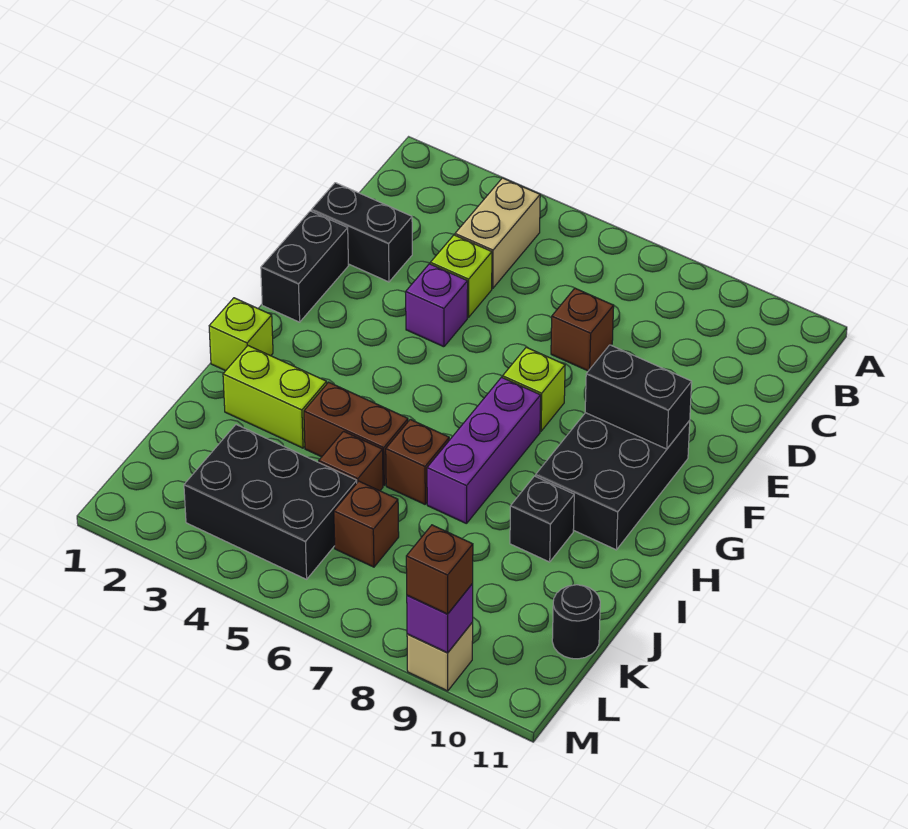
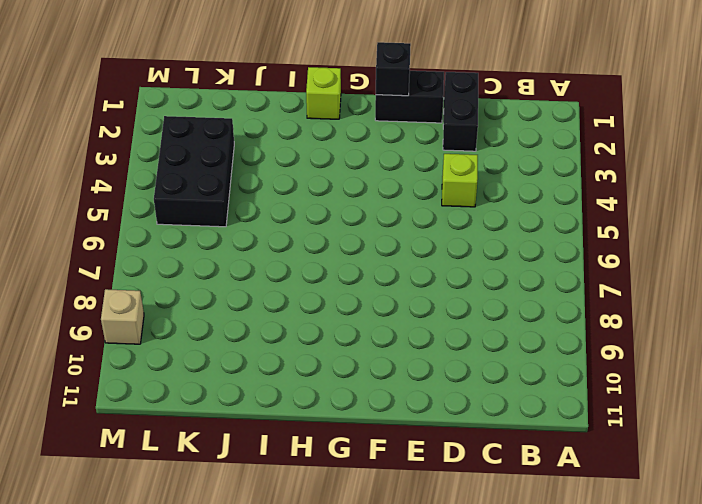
black brick F1 level 2 -> black brick I9 level 1
none -> tan brick B4:C4 level 1
none -> brown brick D7 level 1
none -> purple brick E4 level 1

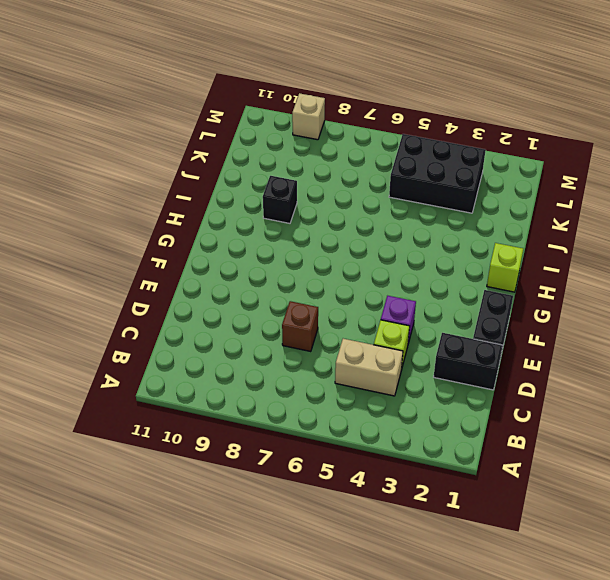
tan brick C4:C5 level 1 -> tan brick B4:C4 level 1
none -> lime brick F7 level 1
none -> black brick F9:H10 level 1
none -> purple brick G7:I7 level 1

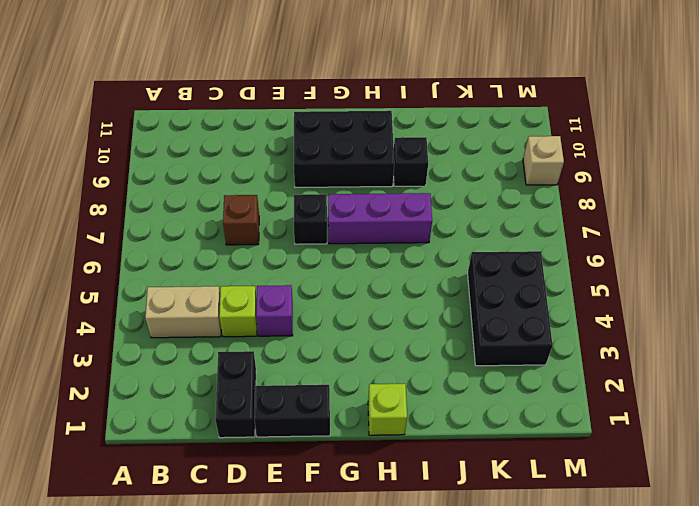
black brick F7 level 1 -> lime brick F7 level 1
none -> lime brick I2:I3 level 1
none -> brown brick I4:I5 level 1
none -> brown brick I6 level 1

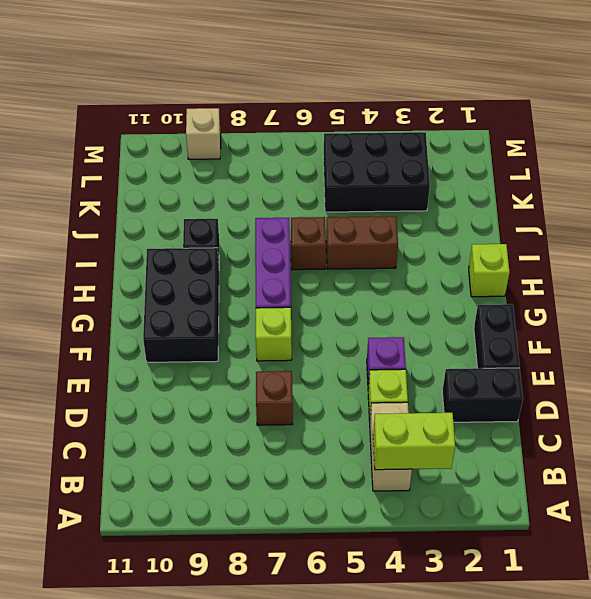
lime brick B3:B4 level 2 -> lime brick I2:I3 level 1
none -> brown brick J5 level 1
none -> brown brick K6 level 1
none -> black round brick K11 level 1

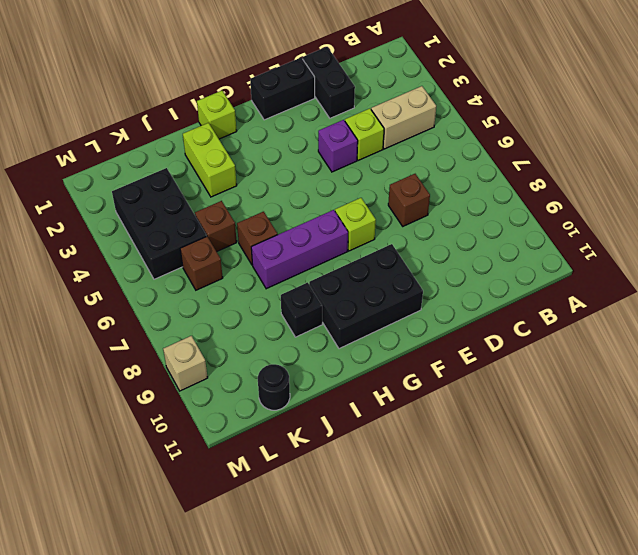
none -> brown brick I4:I5 level 1
none -> black brick F9:F10 level 2
none -> purple brick M9 level 2

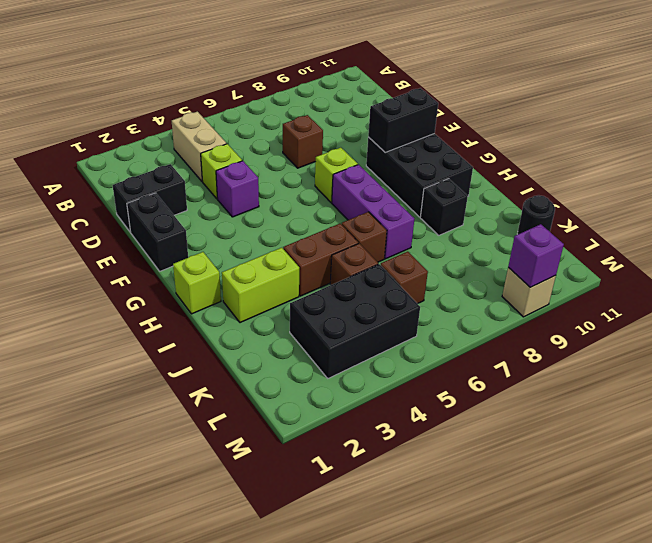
none -> brown brick M9 level 3

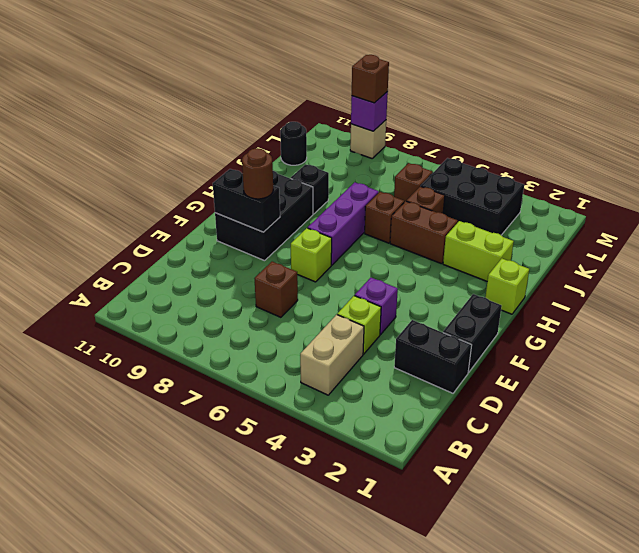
brown round brick F9 level 3 -> none

